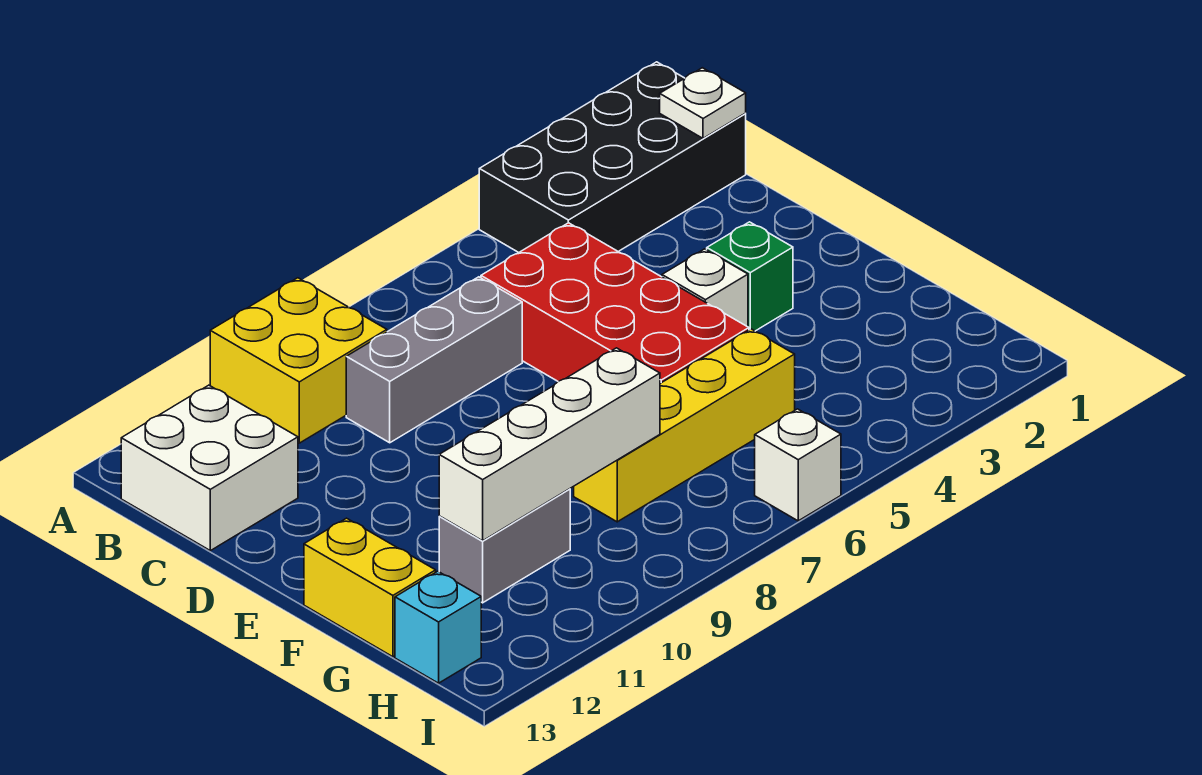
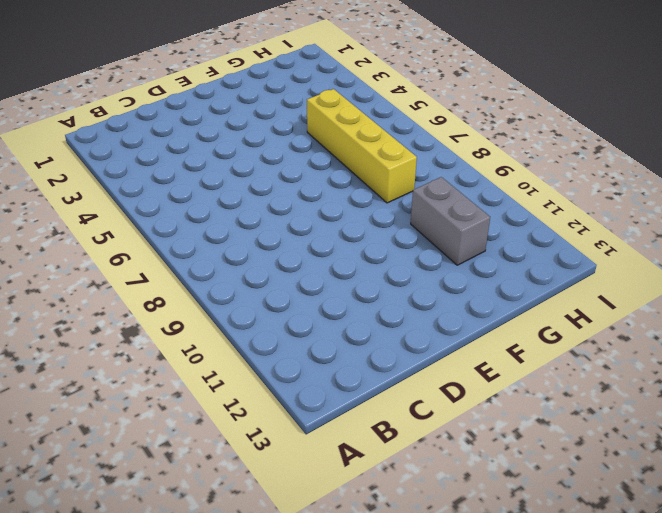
none -> black brick A1:B4 level 1
none -> yellow brick A9:B10 level 1
none -> white brick B12:C13 level 1

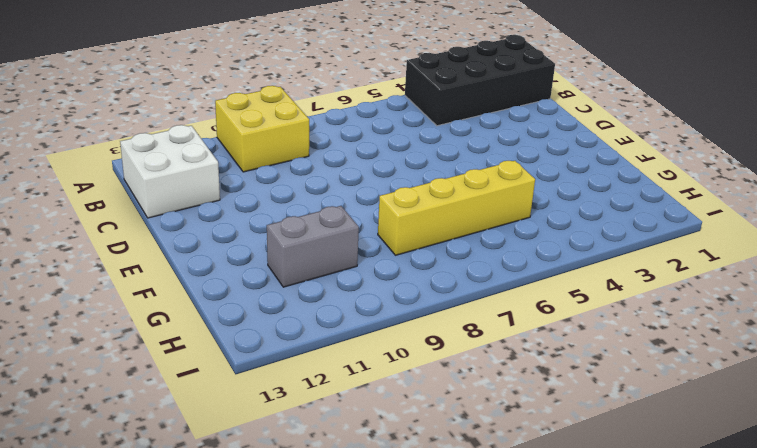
none -> red brick C5:F6 level 1
none -> grey brick C7:C9 level 1
none -> green brick E3 level 1

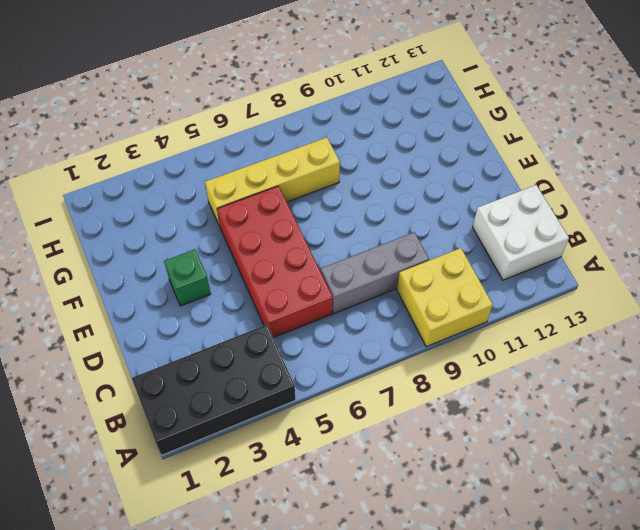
none -> white brick E4 level 1
none -> yellow brick F13:G13 level 1
none -> grey brick G10:G11 level 1

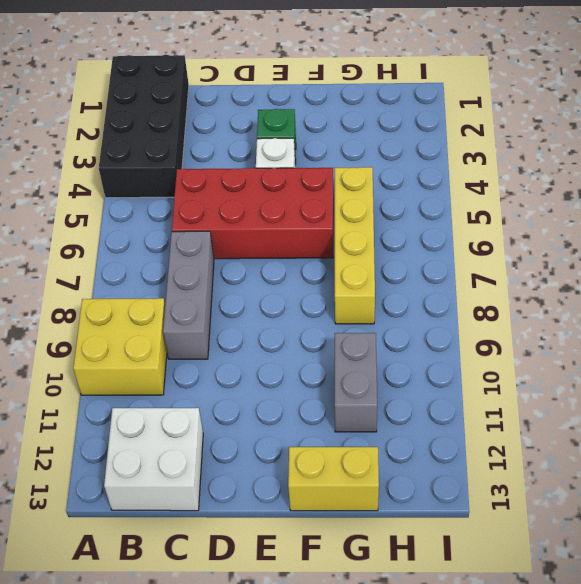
none -> cyan brick H13 level 1
none -> white brick I6 level 1
none -> white plate B1 level 2

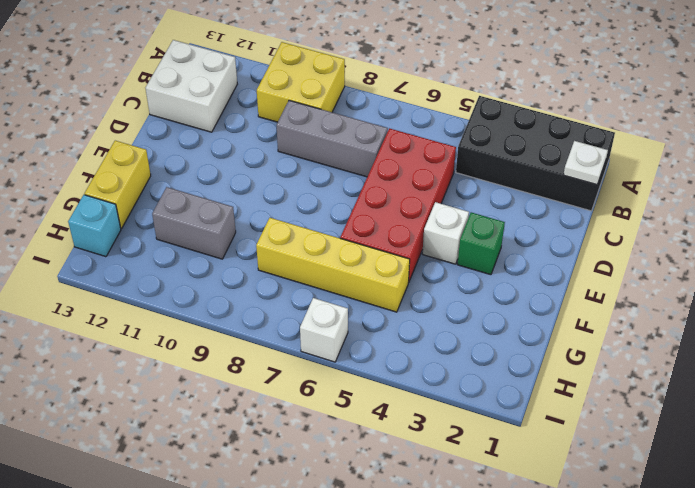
none -> white brick G8:G11 level 2

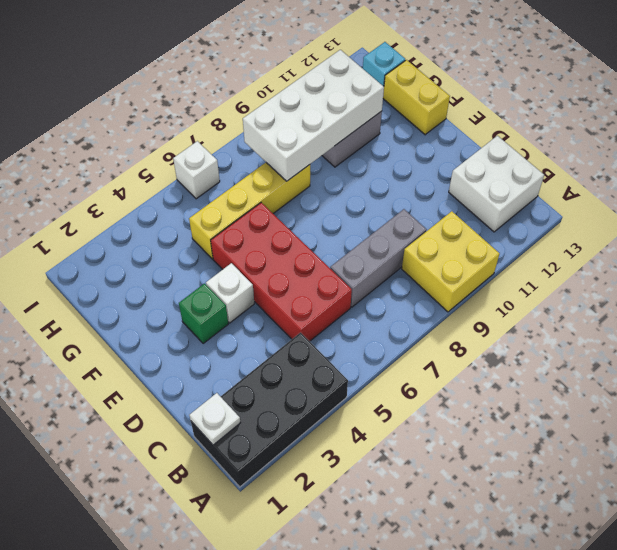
white brick G8:H11 level 2 -> white brick G8:G11 level 2

